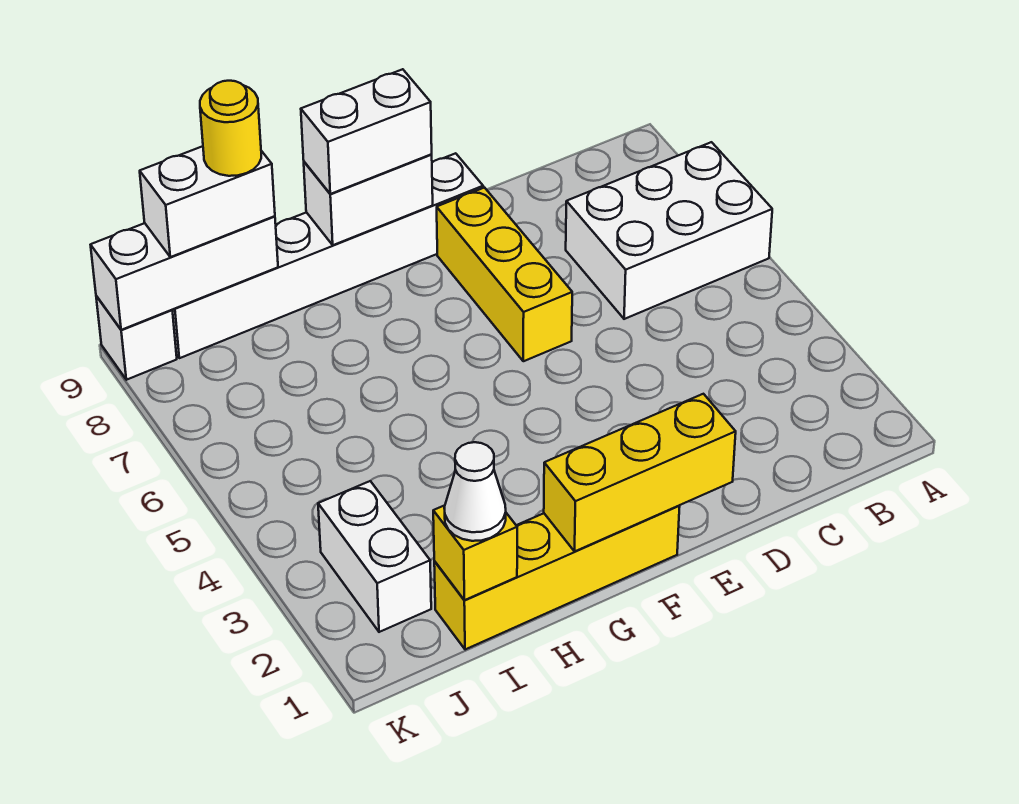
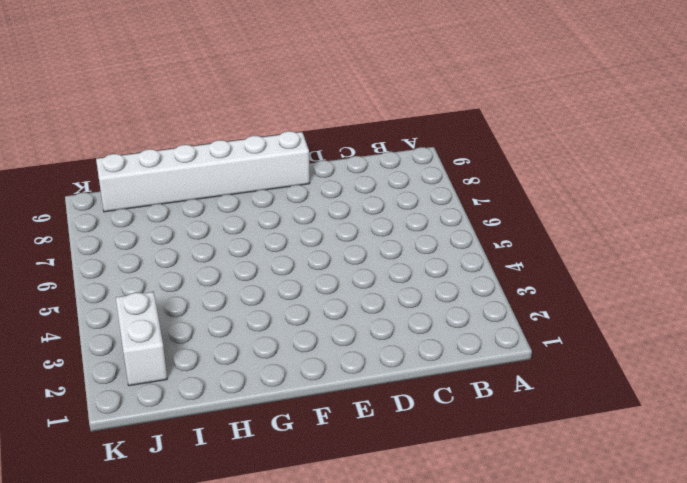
none -> white brick A6:C7 level 1
none -> yellow brick E6:E8 level 1
none -> yellow brick F1:I1 level 1

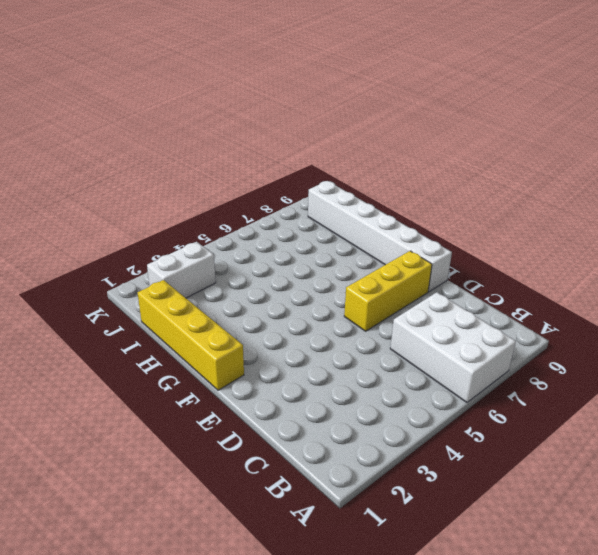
none -> white brick K9 level 1
none -> yellow brick E1:G1 level 2
none -> white brick F9:G9 level 2

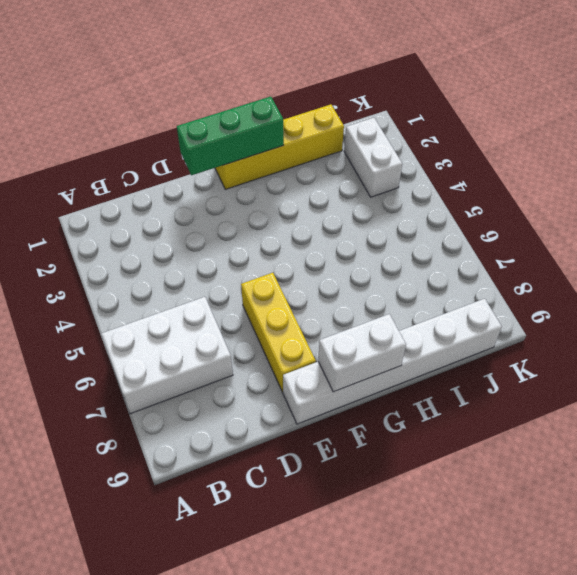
green brick E1:G1 level 2 -> yellow brick E1:G1 level 2
none -> white brick K9 level 1
none -> yellow brick I1 level 2
none -> white brick I9:K9 level 2

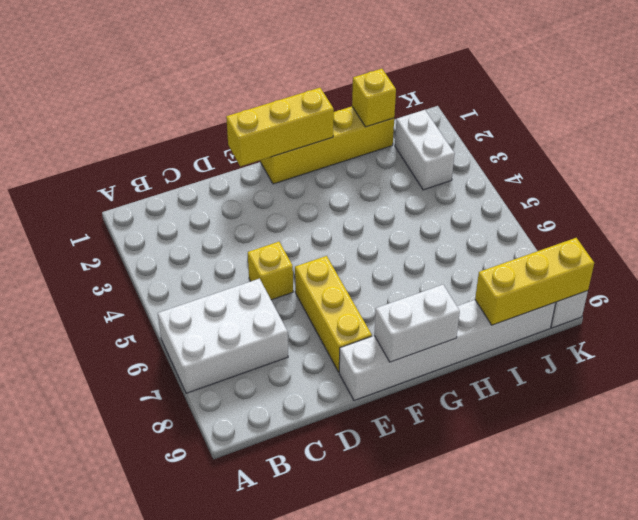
yellow brick D5 level 1 -> none
yellow brick I9:K9 level 2 -> white brick I9:K9 level 2
none -> white brick F9:G9 level 3
none -> white cone I1 level 3
none -> white brick I9:J9 level 3

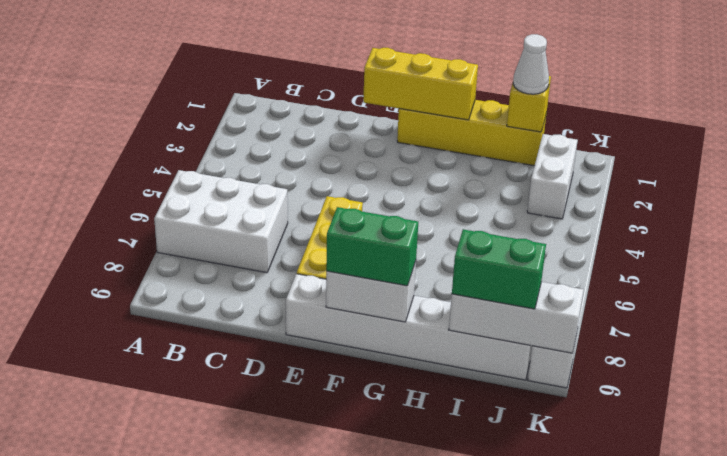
green brick F9:G9 level 3 -> white brick F9:G9 level 3
green brick I9:J9 level 3 -> white brick I9:J9 level 3
none -> yellow round brick I9 level 4

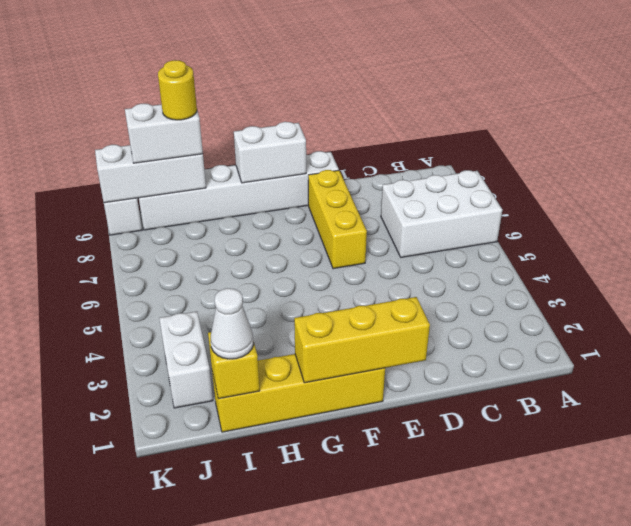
none -> white brick F9:G9 level 3

